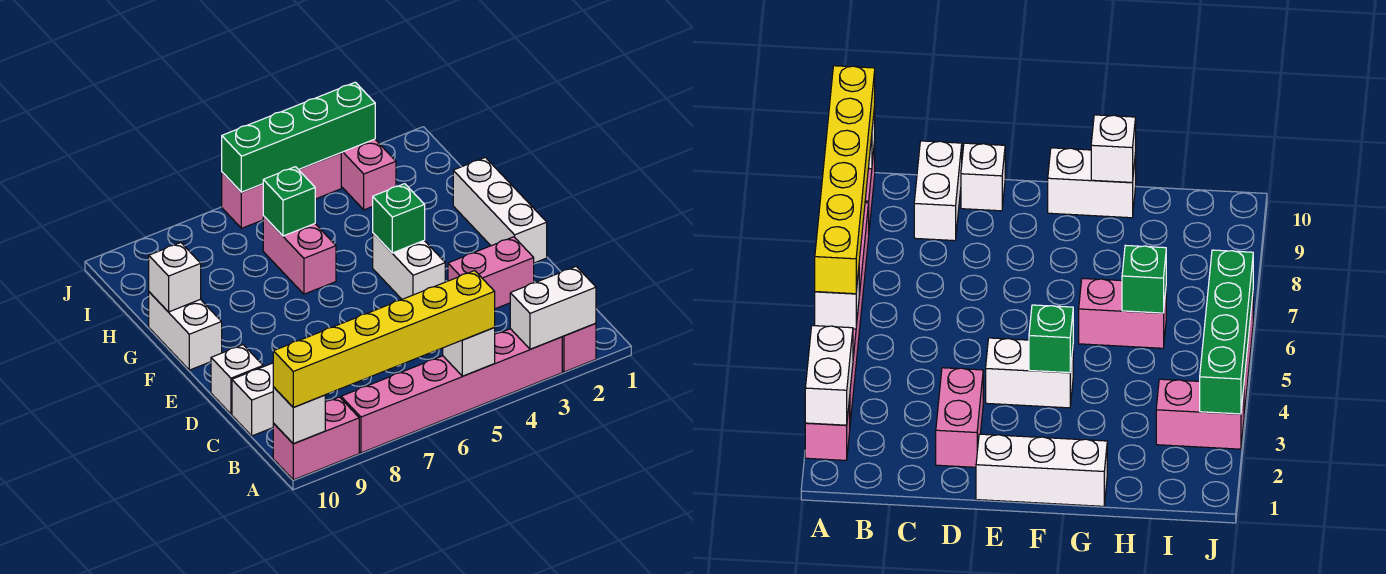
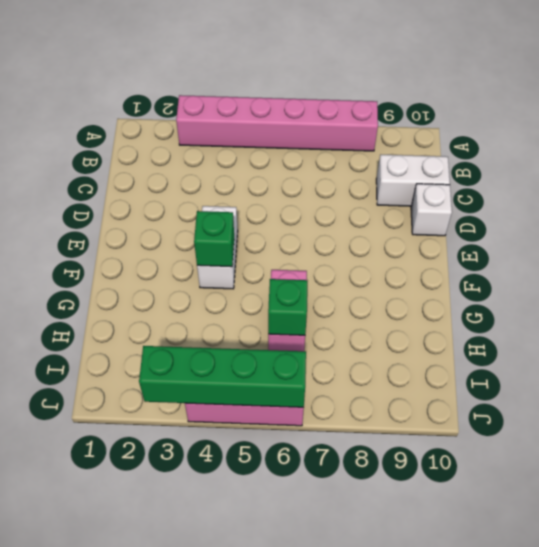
none -> pink brick A2 level 1
none -> pink brick A9:A10 level 1
none -> pink brick D2:D3 level 1

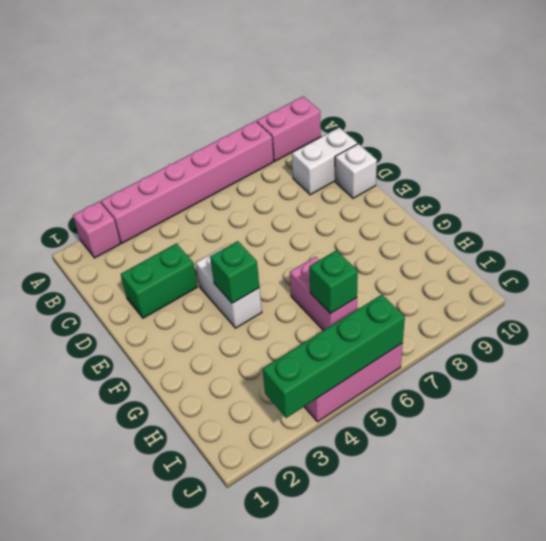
green brick D2:D3 level 1 -> pink brick D2:D3 level 1
none -> white brick E1:G1 level 1
none -> white brick F10:G10 level 1
none -> pink brick I3:J3 level 1

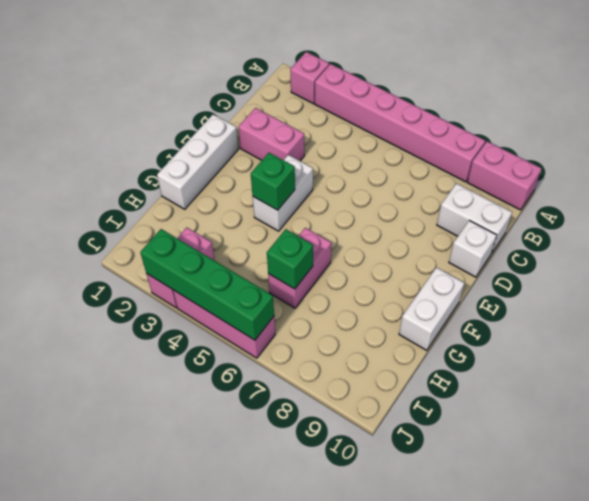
none -> white brick A2:A3 level 2
none -> white brick A5 level 2
none -> white brick A10 level 2

